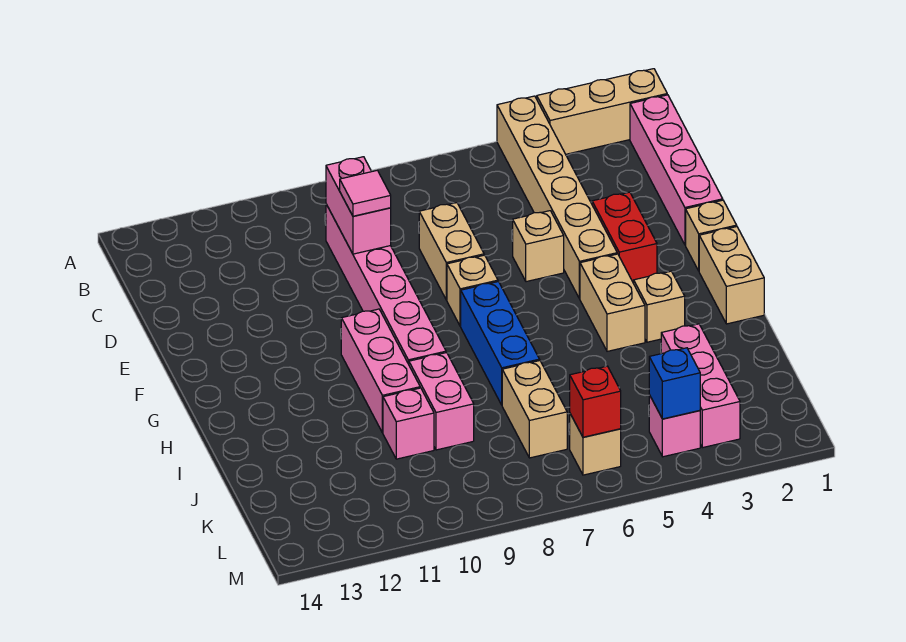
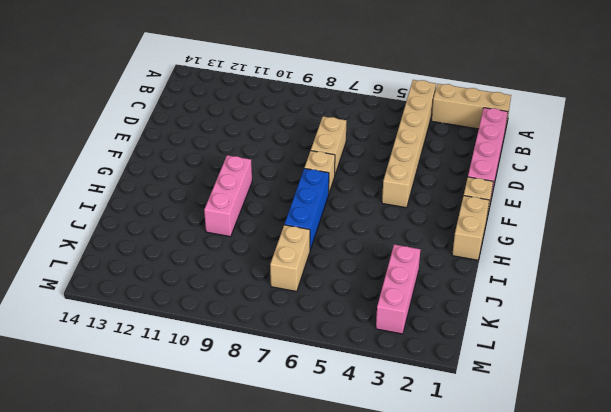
none -> pink brick C9:H9 level 1
none -> red brick E3:F3 level 1
none -> tan brick E5 level 1

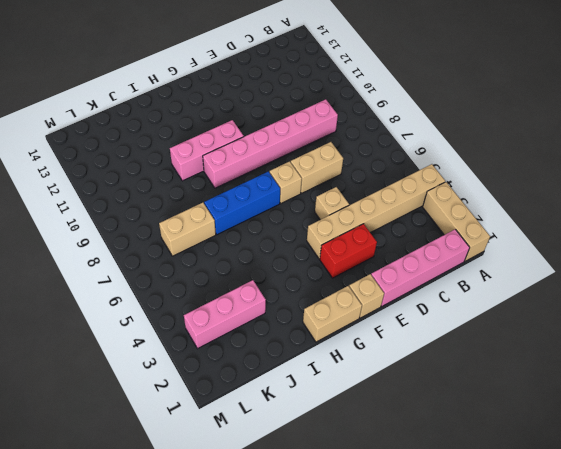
none -> tan brick G4:H4 level 1
none -> tan brick H3 level 1
none -> pink brick I9:J9 level 1

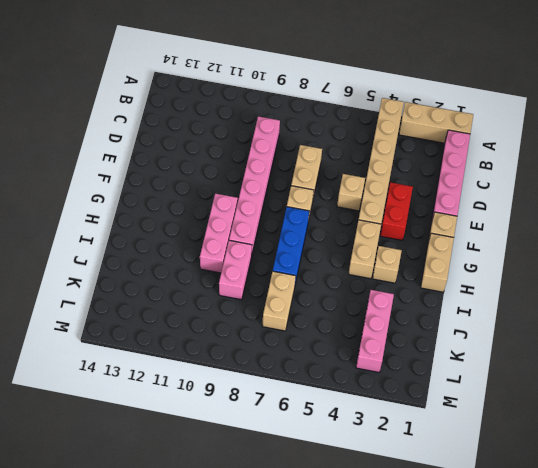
none -> pink brick J10 level 1
none -> pink brick L4 level 1
none -> tan brick L6 level 1

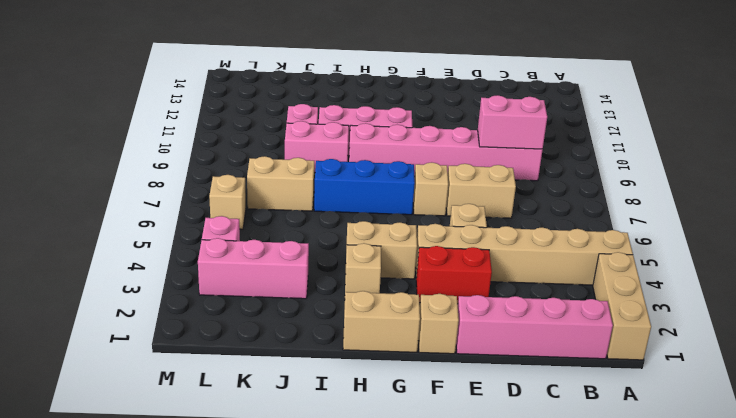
none -> blue brick L4 level 2
none -> red brick L6 level 2
none -> pink tile D9 level 3

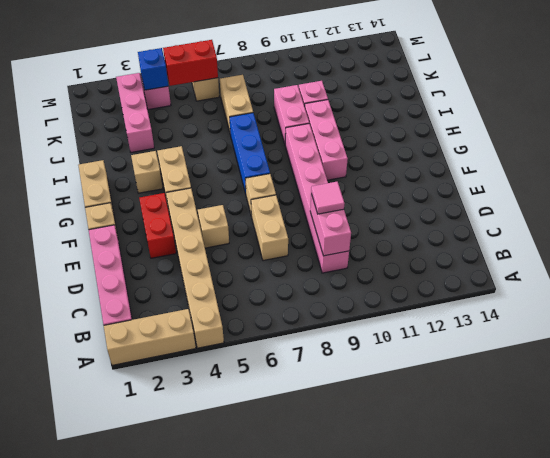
red brick L5:L6 level 2 -> red brick L6 level 2

